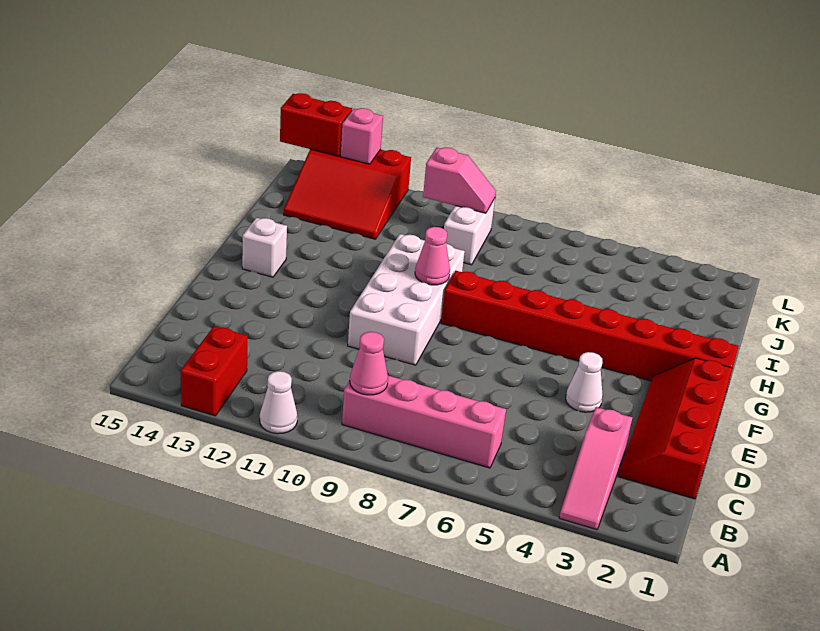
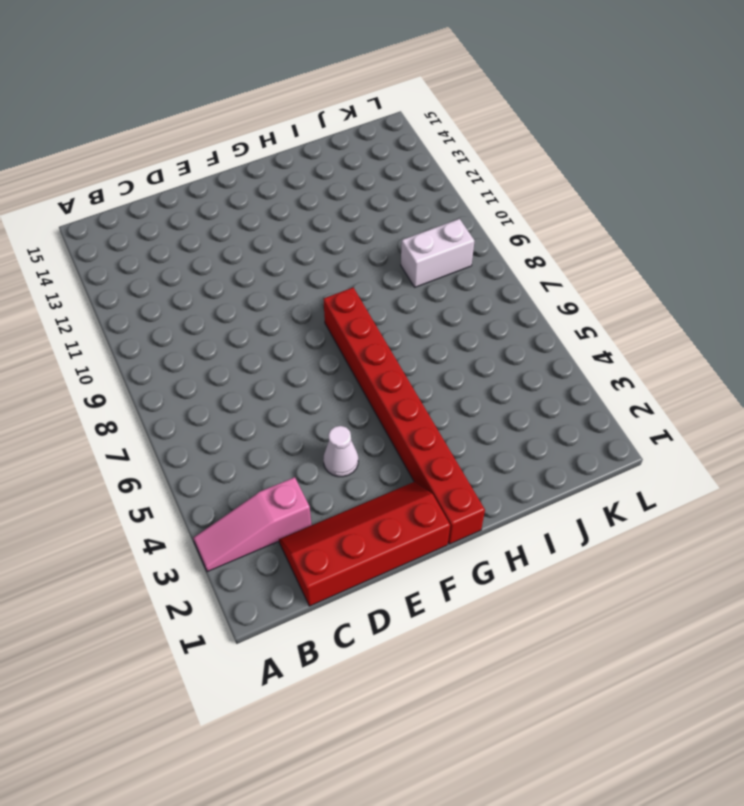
none -> white cone A11 level 1
none -> red brick A13:B13 level 1
none -> pink brick B6:B9 level 1

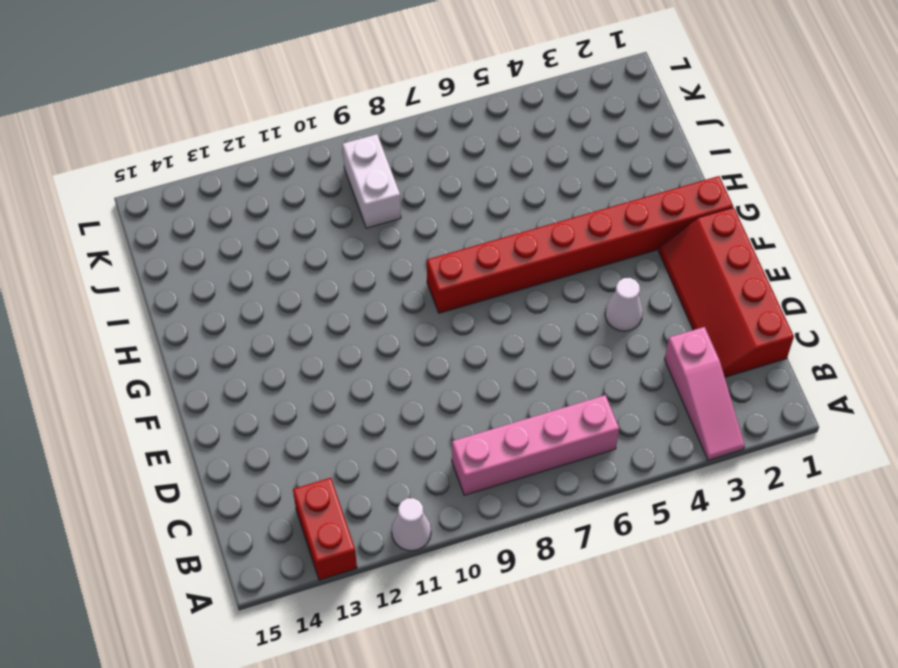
none -> white brick E9:H10 level 1
none -> white brick G14 level 1
none -> red slope J12:L14 level 1 top L

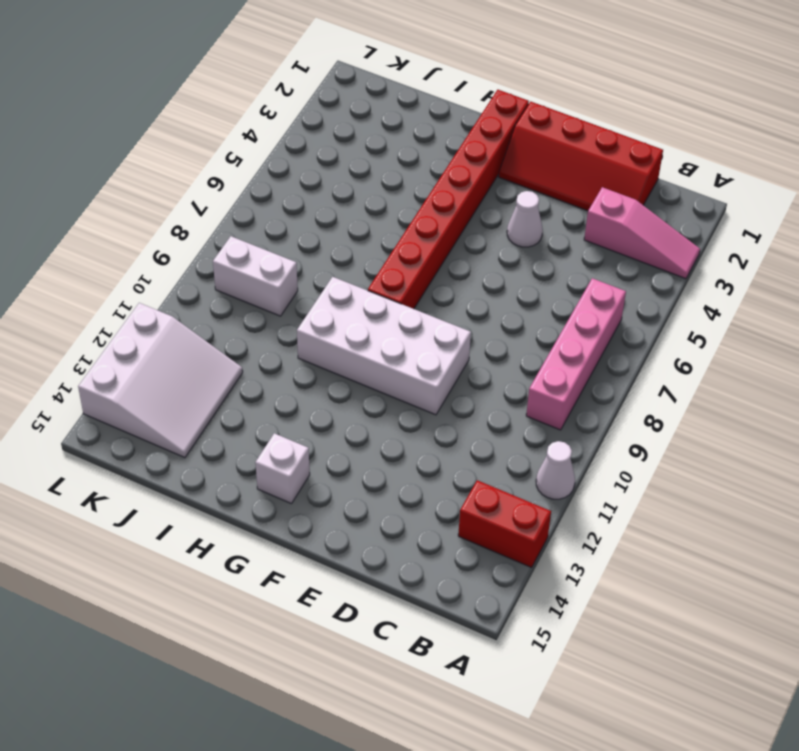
white slope J12:L14 level 1 top L -> red slope J12:L14 level 1 top L
none -> pink cone B9 level 2
none -> pink cone G9 level 2
none -> pink slope K9:K10 level 2 top 10

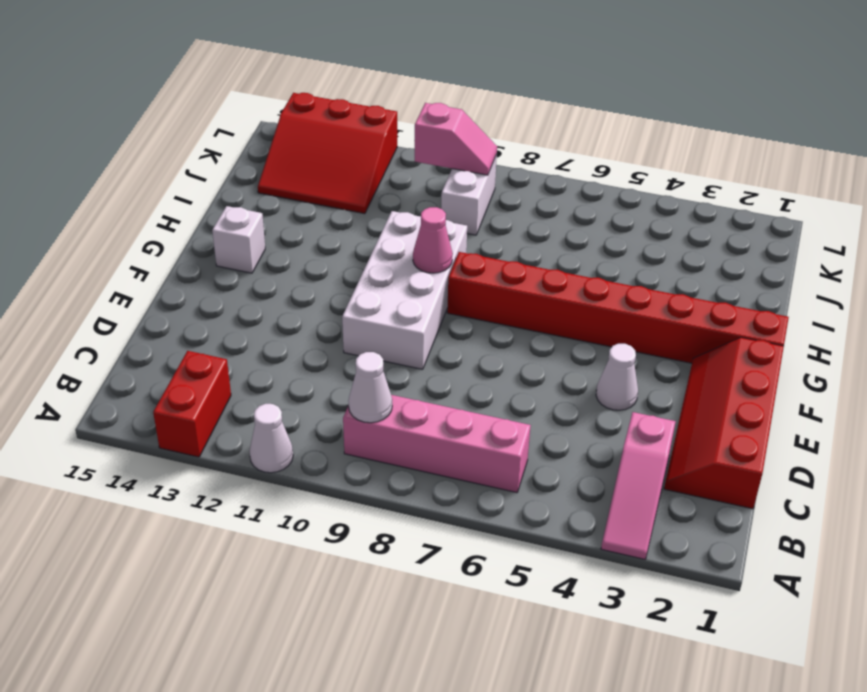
white cone B9 level 2 -> pink cone B9 level 2
none -> pink brick L13 level 2
none -> red brick L14:L15 level 2

